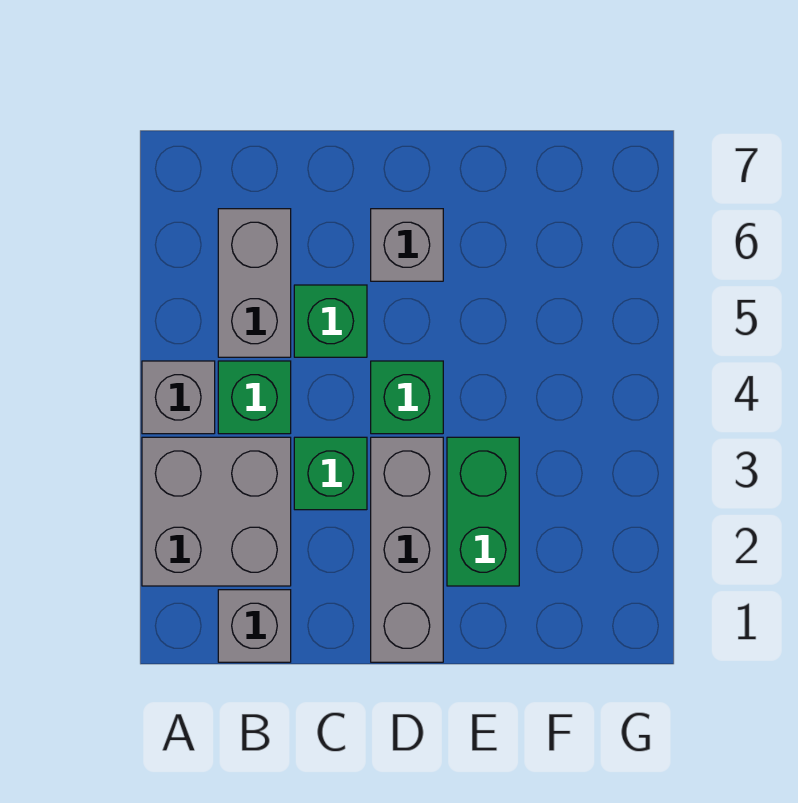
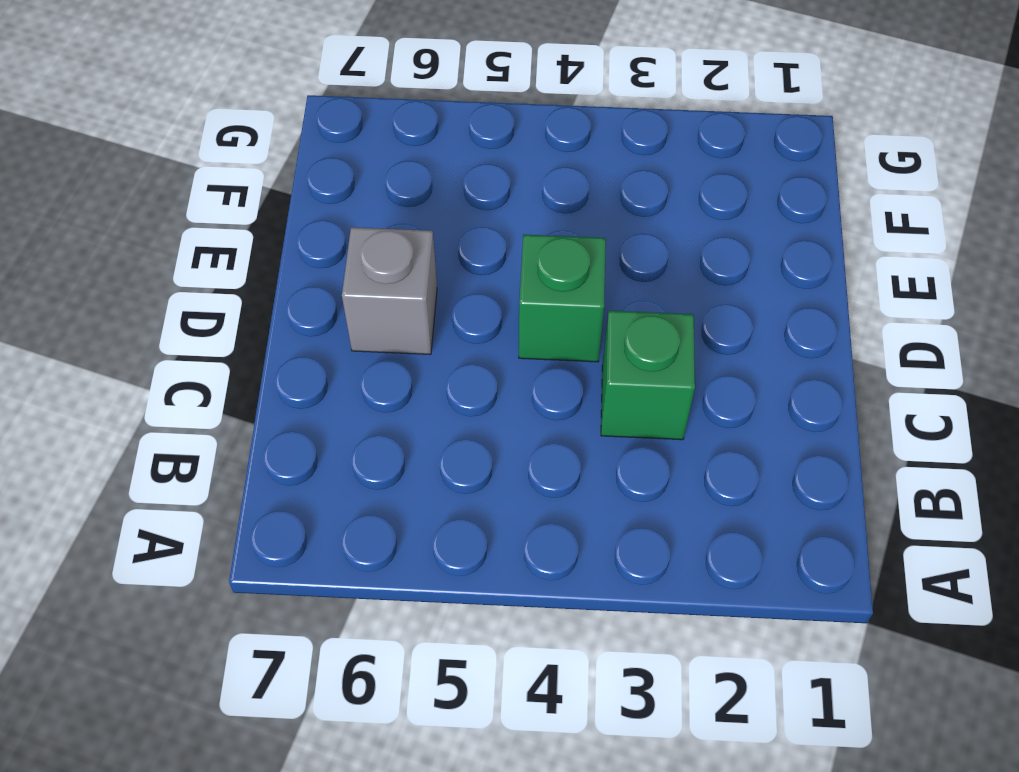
none -> grey brick A2:B3 level 1
none -> grey brick A4 level 1

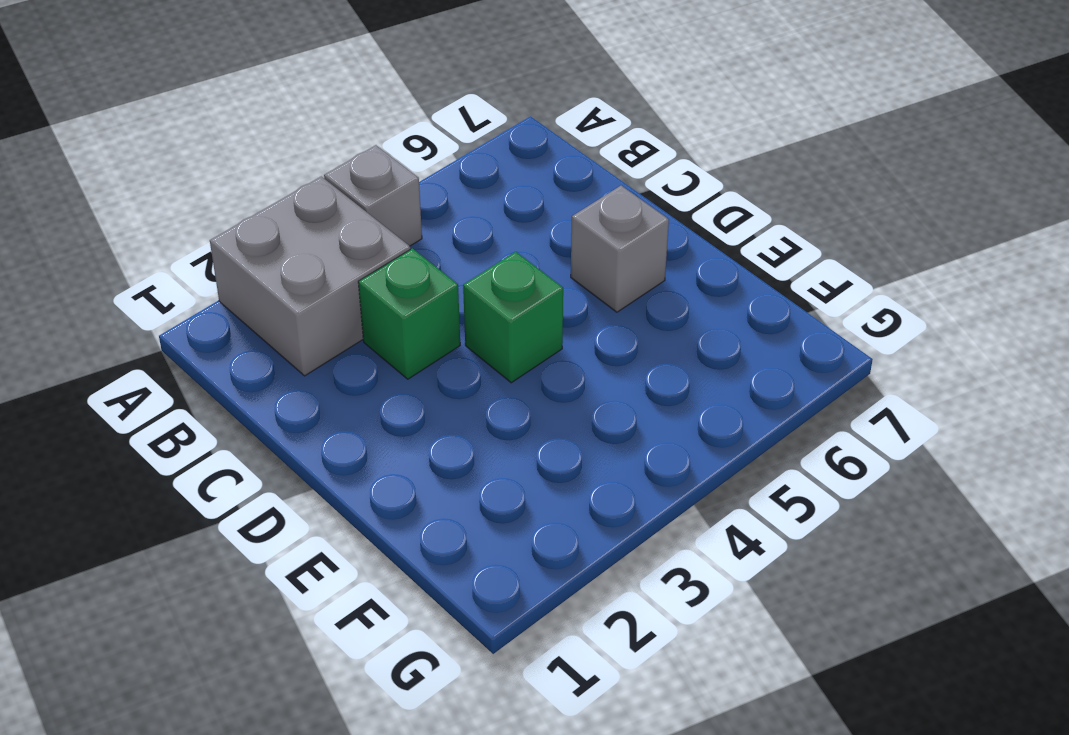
none -> grey brick B1 level 1
none -> green brick B4 level 1

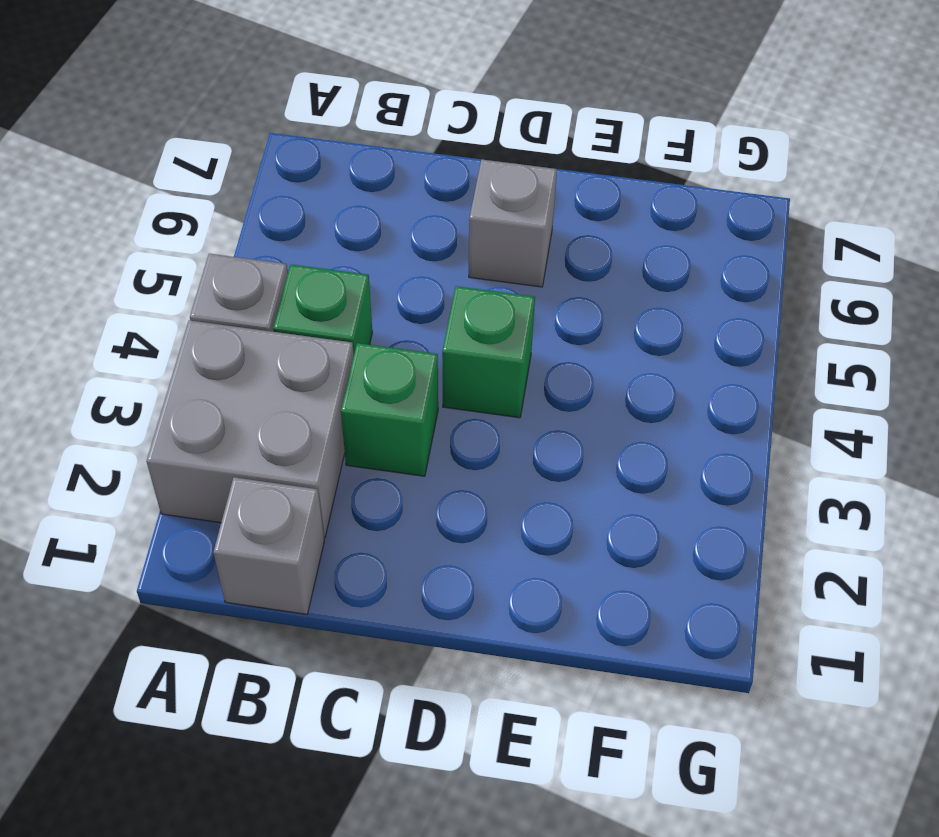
none -> grey brick B5:B6 level 1
none -> green brick C5 level 1

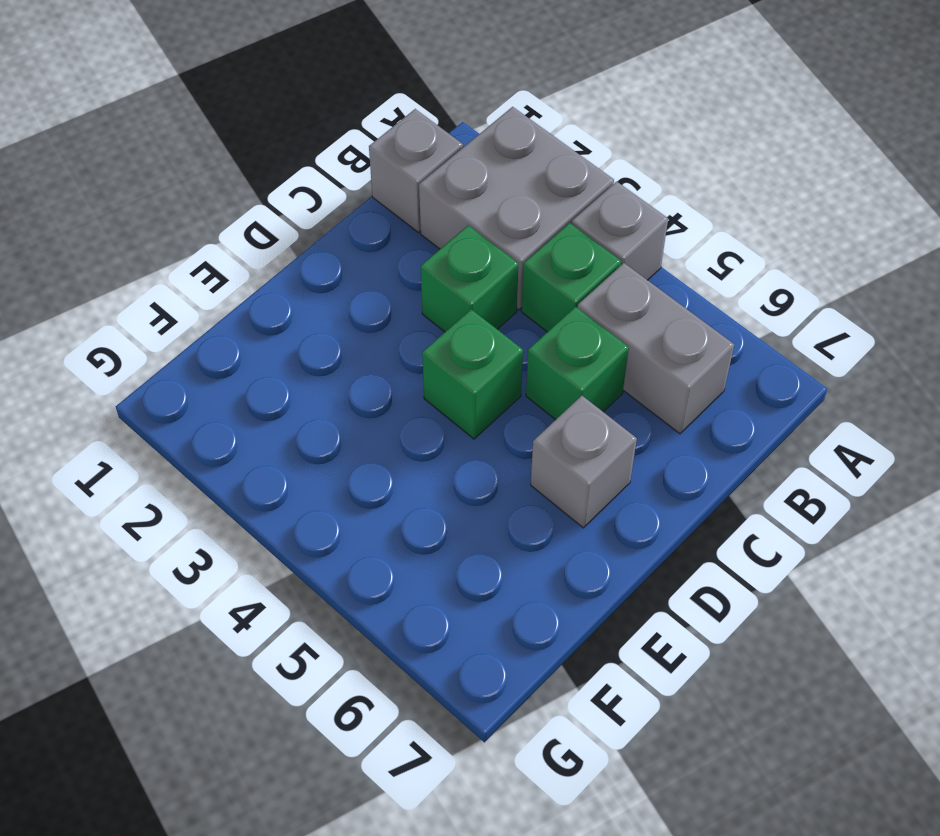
none -> grey brick D1:D3 level 1
none -> green brick E2:E3 level 1

